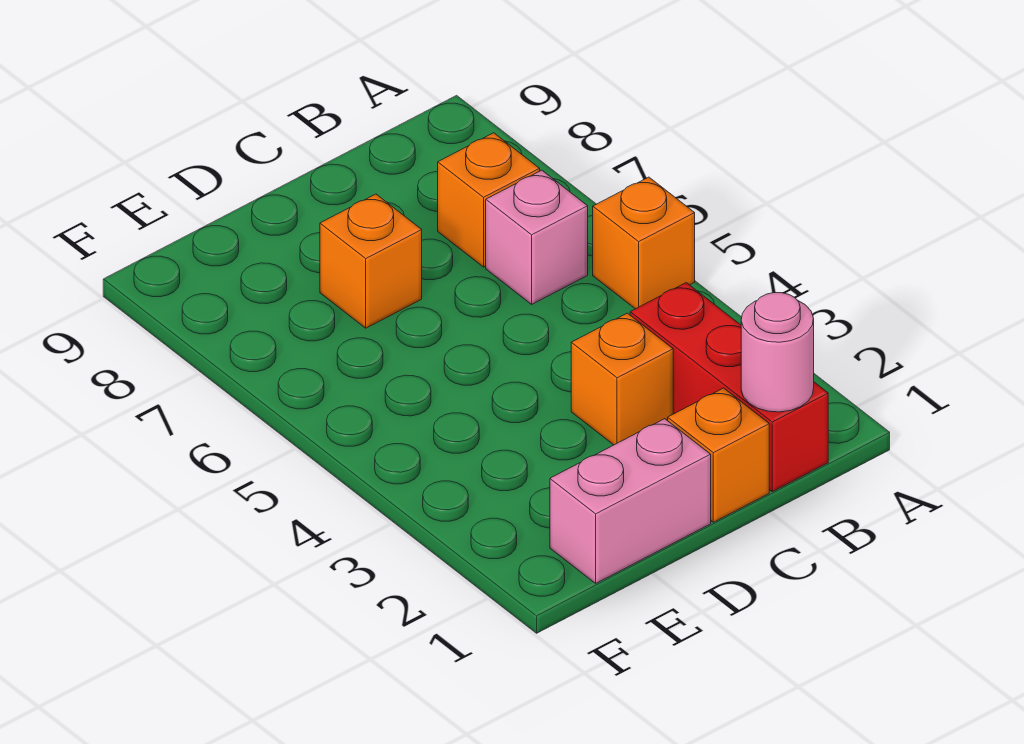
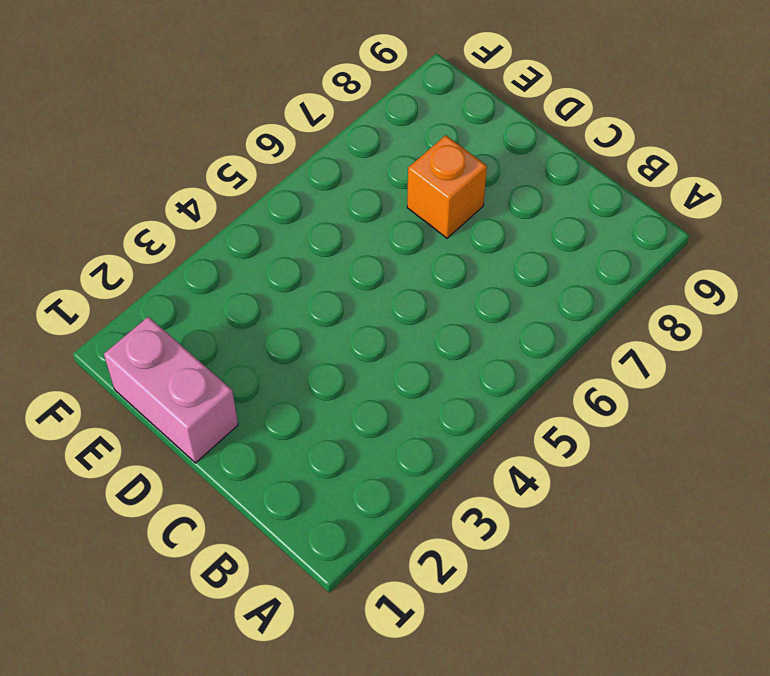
none -> orange brick A5 level 1
none -> red brick B1:B3 level 1

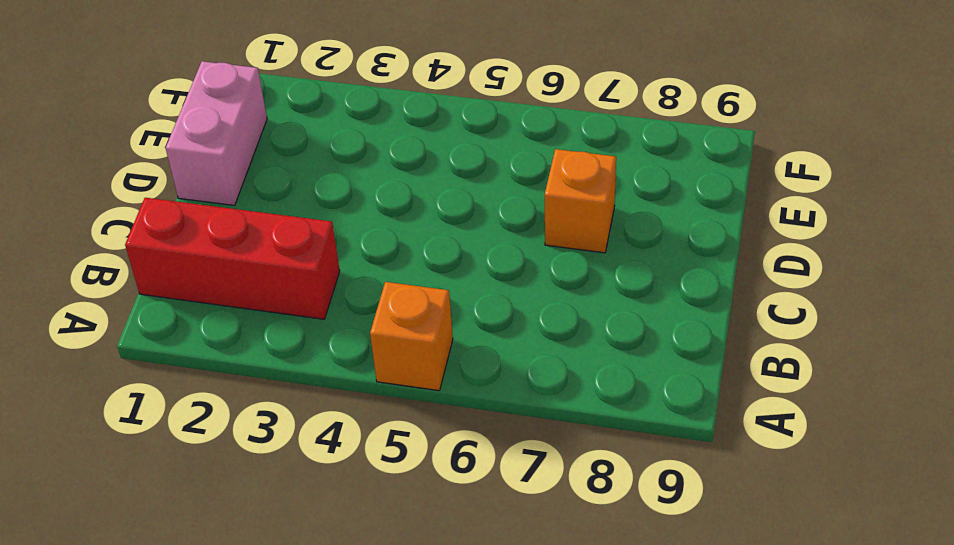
none -> pink brick B6 level 1
none -> orange brick B7 level 1

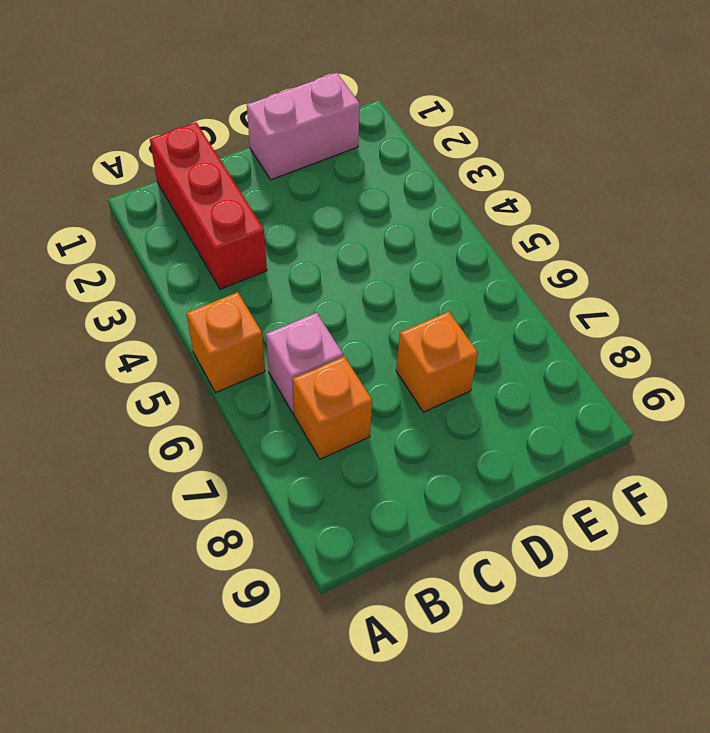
none -> orange brick C1 level 1
none -> orange brick C3 level 1

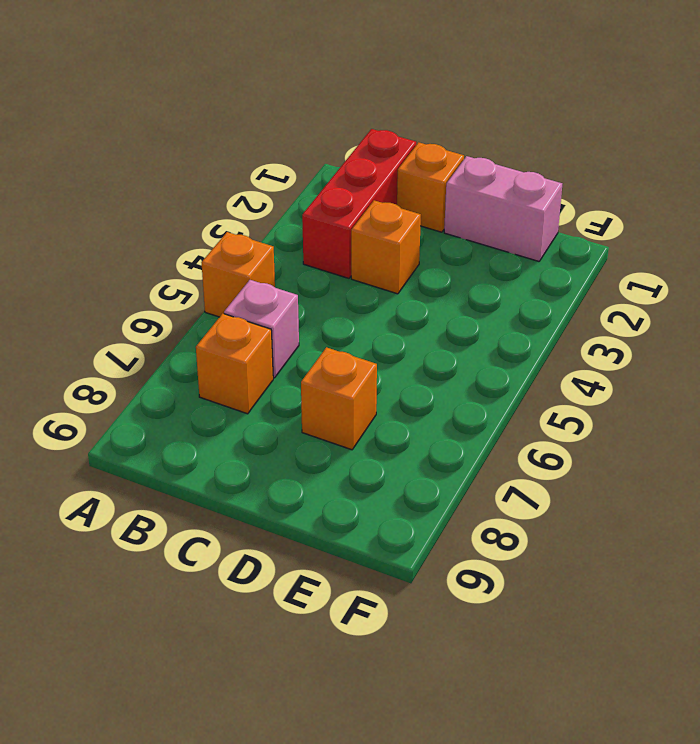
none -> pink round brick B1 level 2

